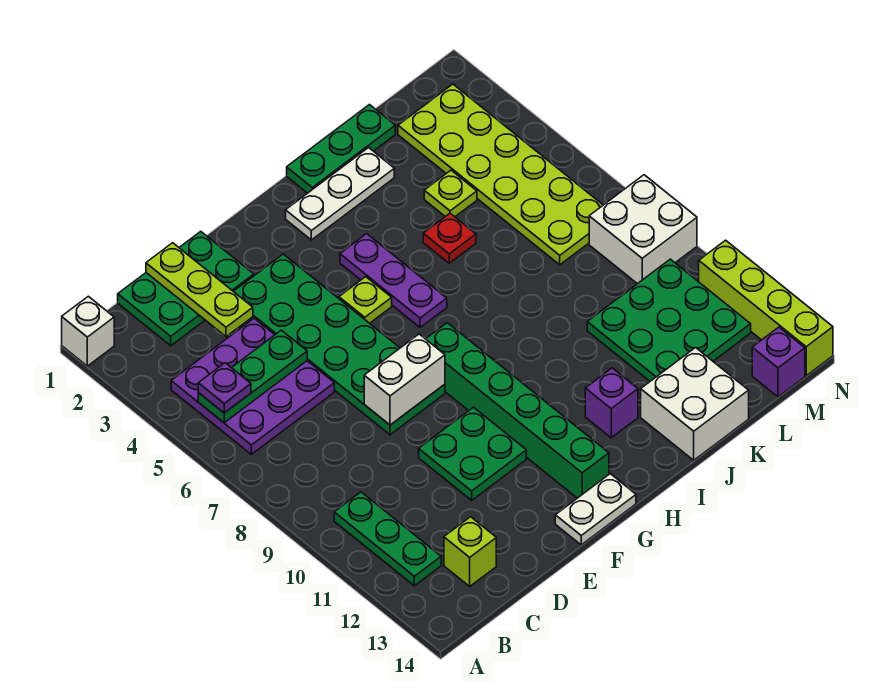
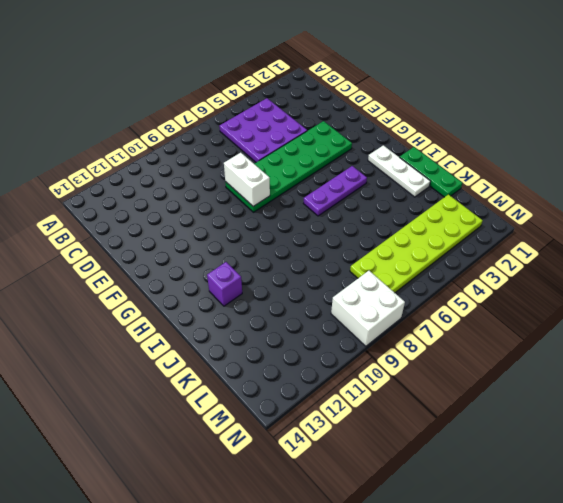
none -> white brick A1 level 1
none -> green plate B10:B12 level 1
none -> green plate C1:E2 level 1

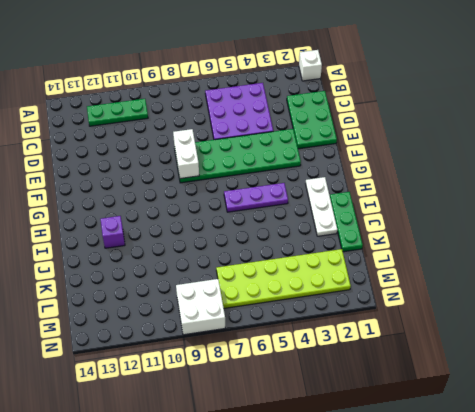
none -> lime brick C13 level 1
none -> green plate E10:F11 level 1
none -> white plate F14:G14 level 1

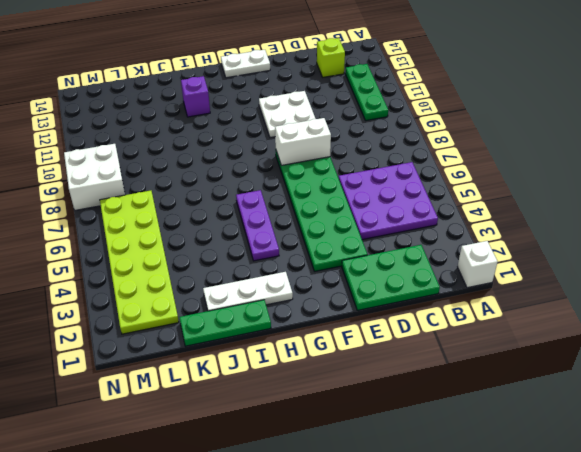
white plate E10:F11 level 1 -> green plate E10:F11 level 1
none -> lime plate G5 level 1
none -> green brick G8:G13 level 1
none -> red plate J5 level 1

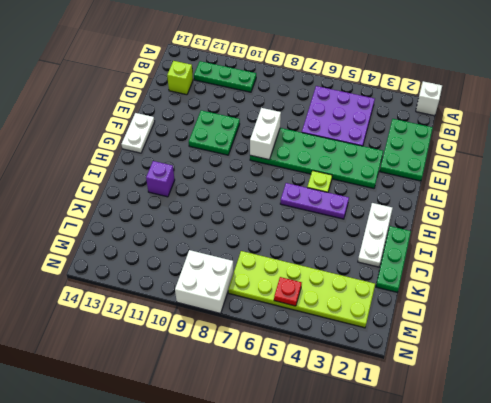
red plate M5 level 2 -> red plate J5 level 1
none -> green brick G8:G13 level 1
none -> white brick J13:K14 level 1
none -> lime plate K4 level 1

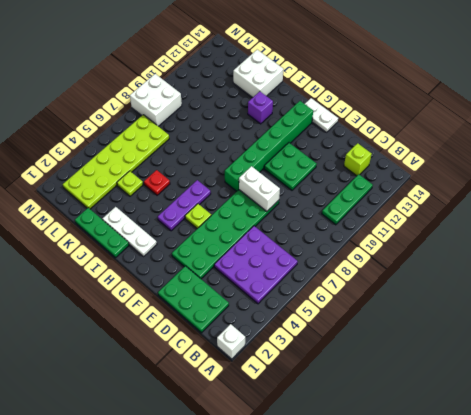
none -> green plate K10:M12 level 1
none -> purple brick M14 level 1
none -> lime brick N11:N14 level 1

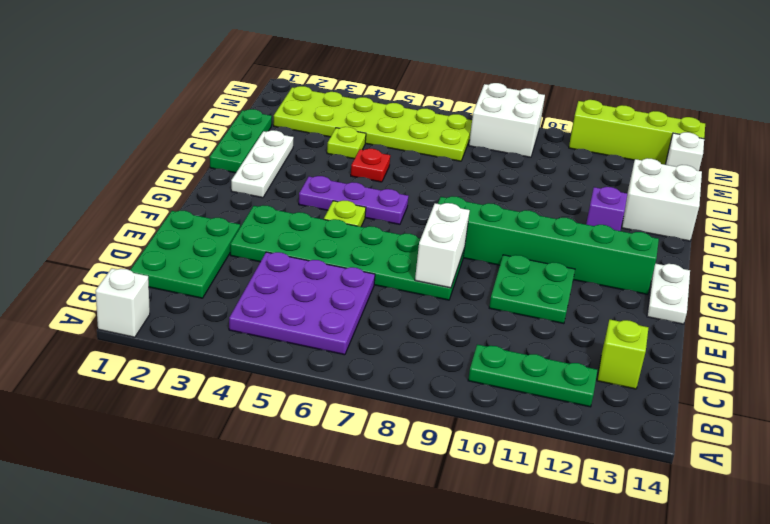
white brick M14 level 1 -> purple brick M14 level 1
none -> green plate K10:M12 level 1
none -> green plate B5:D5 level 2
none -> lime plate D1:D3 level 2

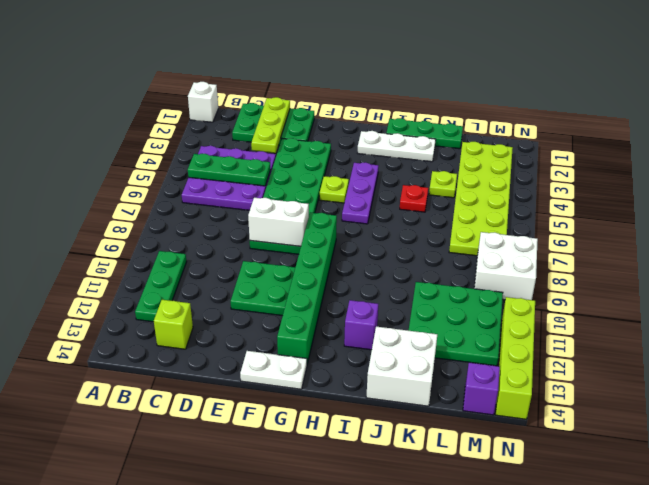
none -> purple plate B5 level 3

